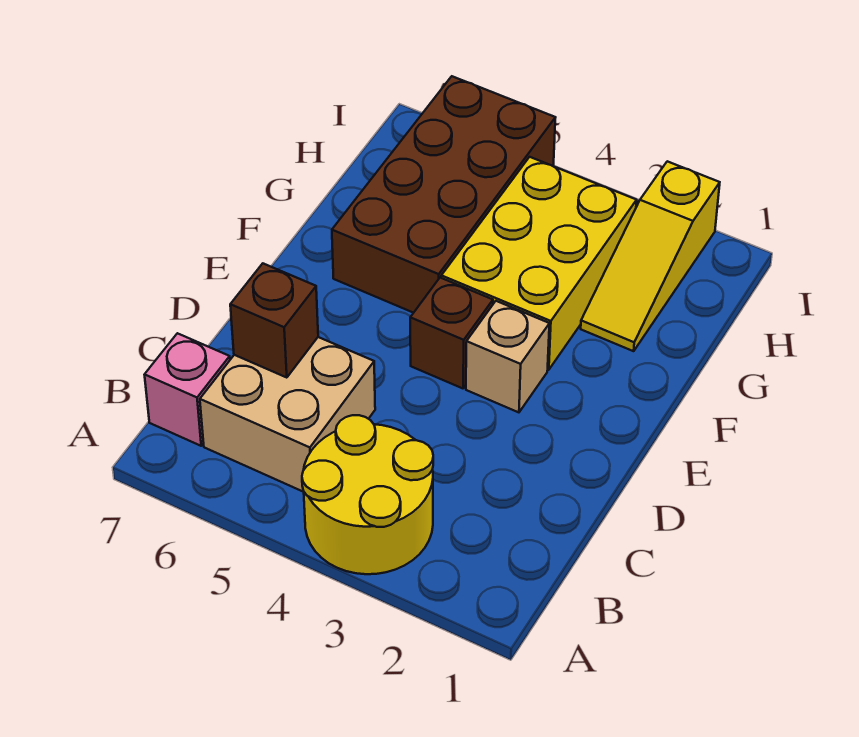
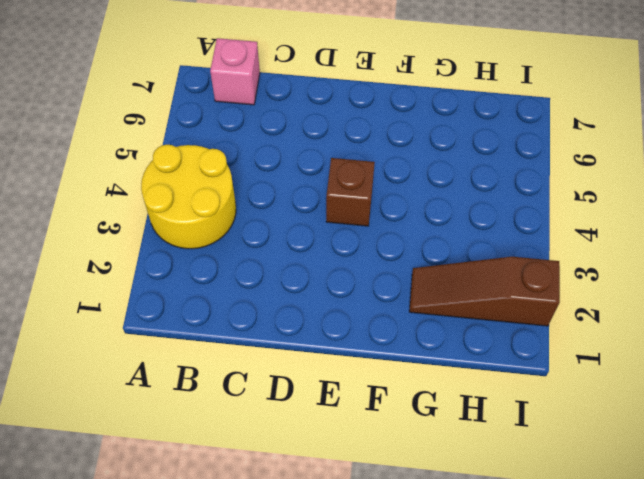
brown slope G2:I2 level 1 top I -> yellow slope G2:I2 level 1 top I
none -> tan brick B5:C6 level 1
none -> tan brick E3 level 1

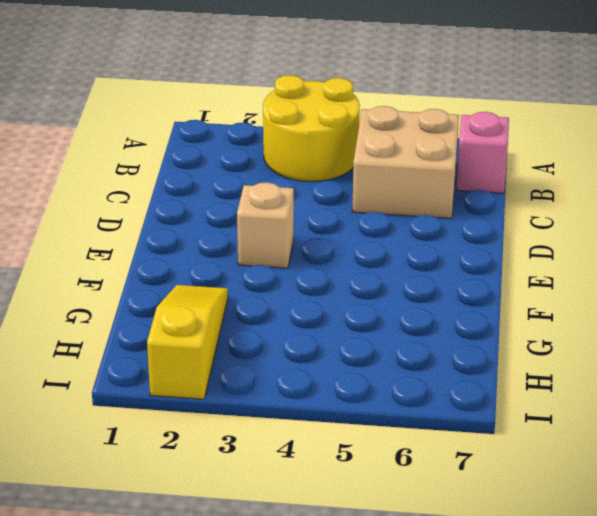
none -> brown brick E4 level 1
none -> yellow brick F3:H4 level 1

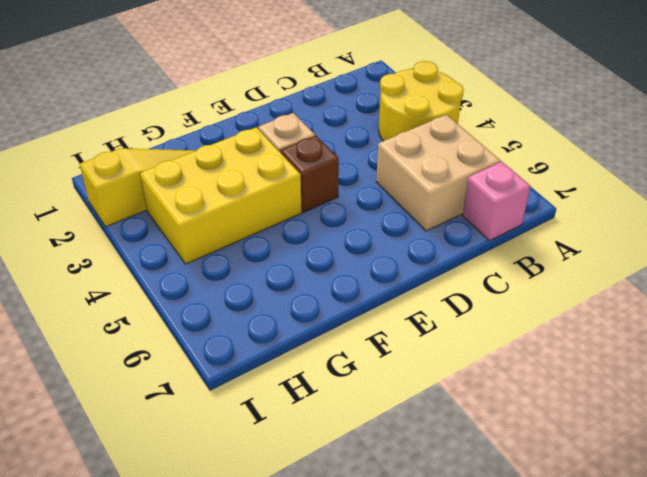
none -> brown brick F5:I6 level 1
none -> brown brick C6 level 2

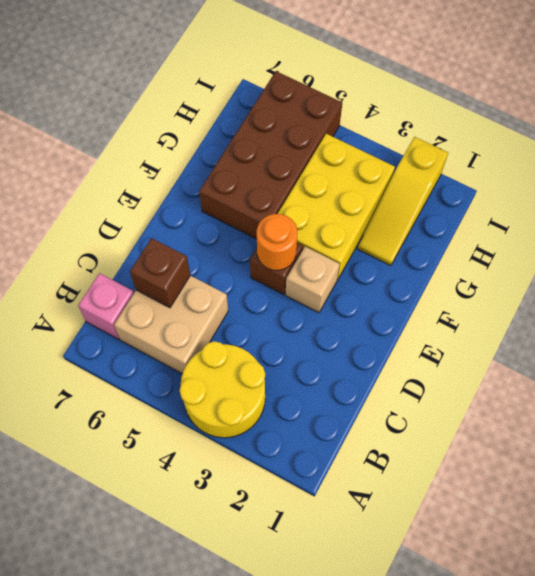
orange round brick E4 level 2 -> none

